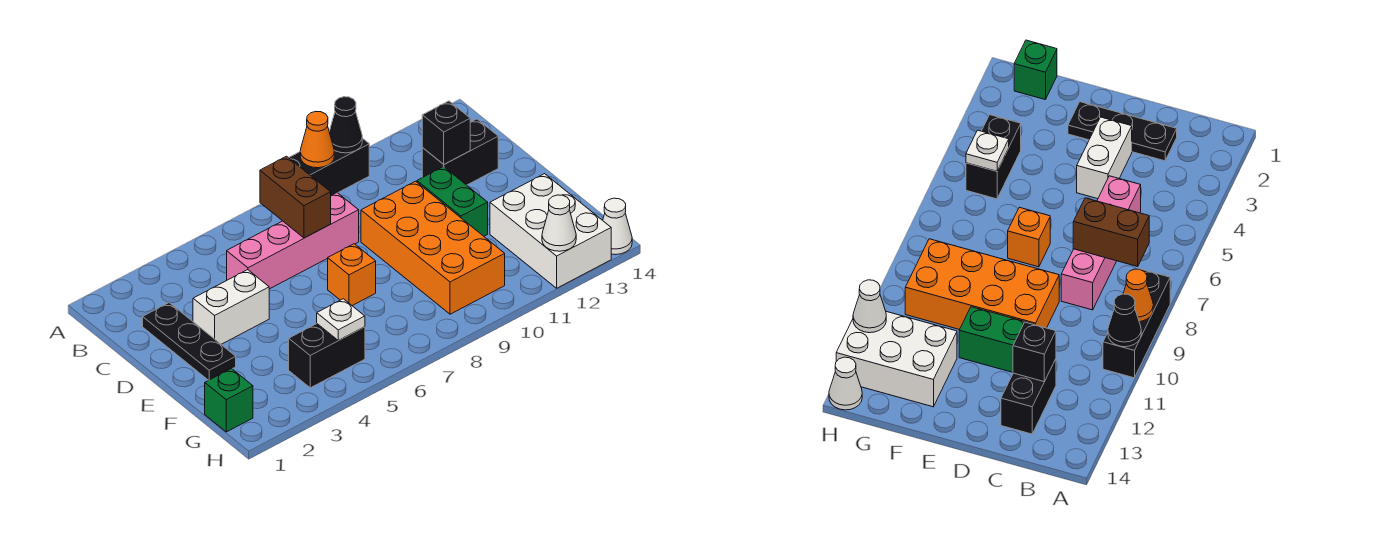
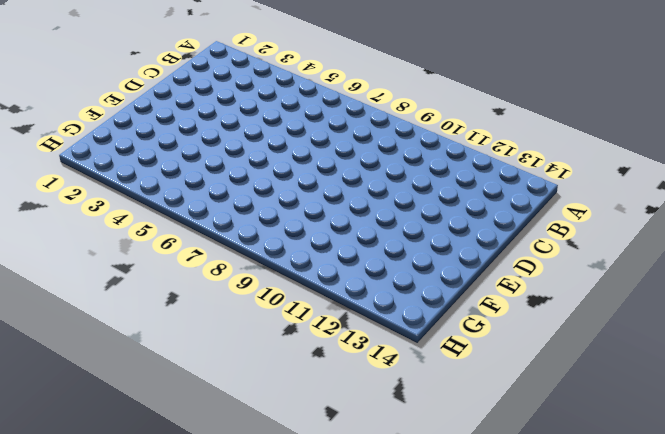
none -> black brick A8:A10 level 1
none -> black plate C2:E2 level 1
none -> pink brick C5:C8 level 1

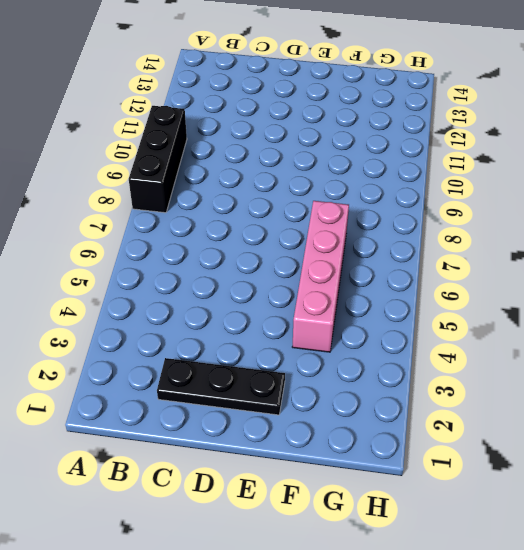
pink brick F4:F7 level 1 -> pink brick C5:C8 level 1
none -> black brick C12:C13 level 1
none -> white brick D3:D4 level 1
none -> orange brick D9:G10 level 1

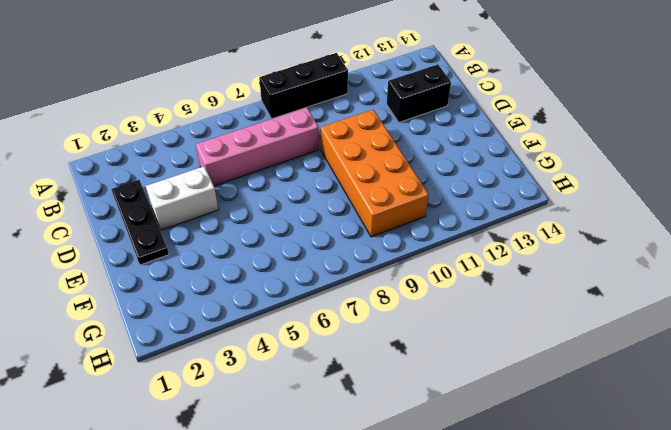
none -> green brick D11:E11 level 1
none -> orange brick E7 level 1
none -> white brick F12:H13 level 1

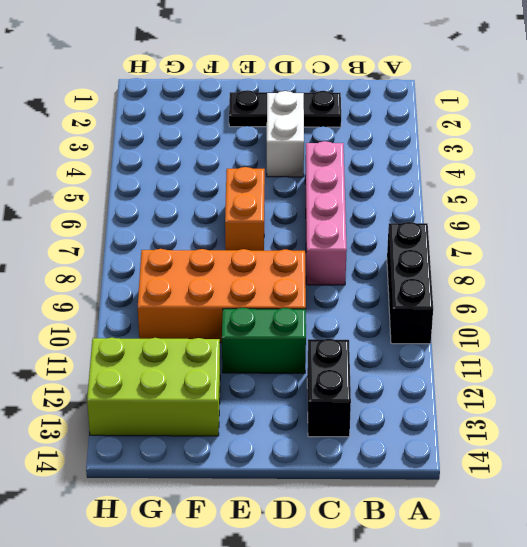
orange brick E6:E7 level 1 -> orange brick E7 level 1
lime brick F12:H13 level 1 -> white brick F12:H13 level 1
none -> green brick G1 level 1
none -> black brick G4:G5 level 1
none -> white cone H14 level 1

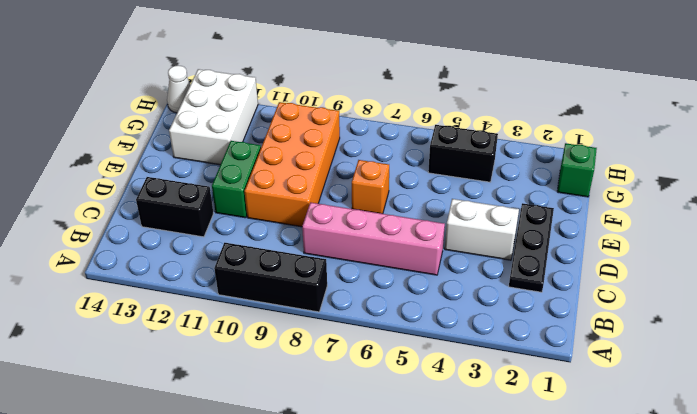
none -> orange cone A9 level 2
none -> black cone A10 level 2
none -> brown brick B7:C7 level 2

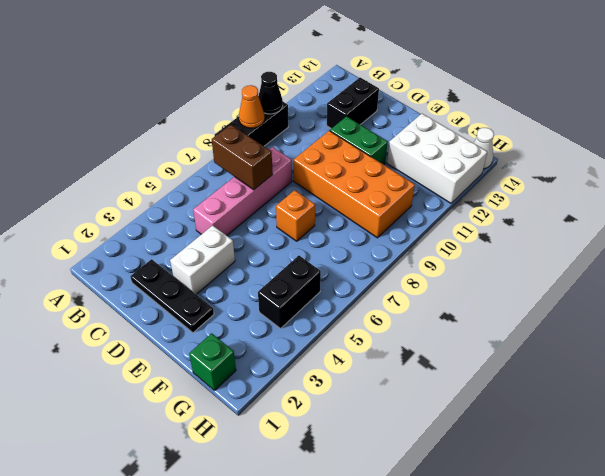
none -> black brick C12 level 2
none -> white plate G5 level 2
none -> white cone H12 level 2

